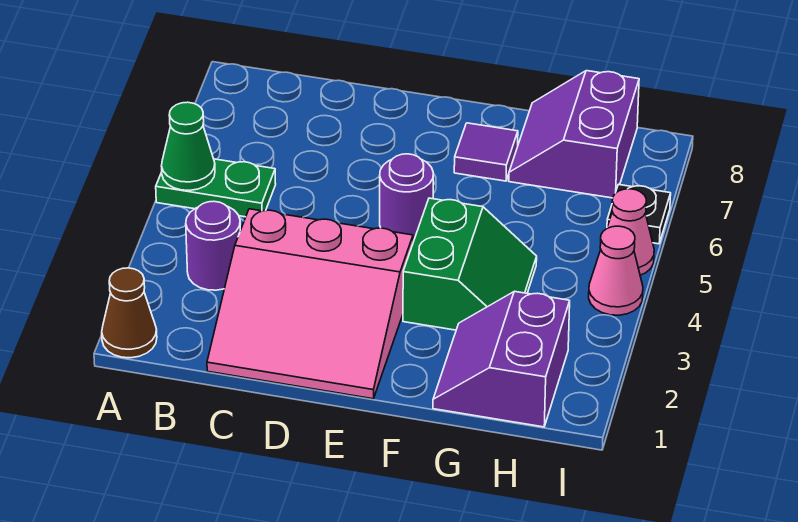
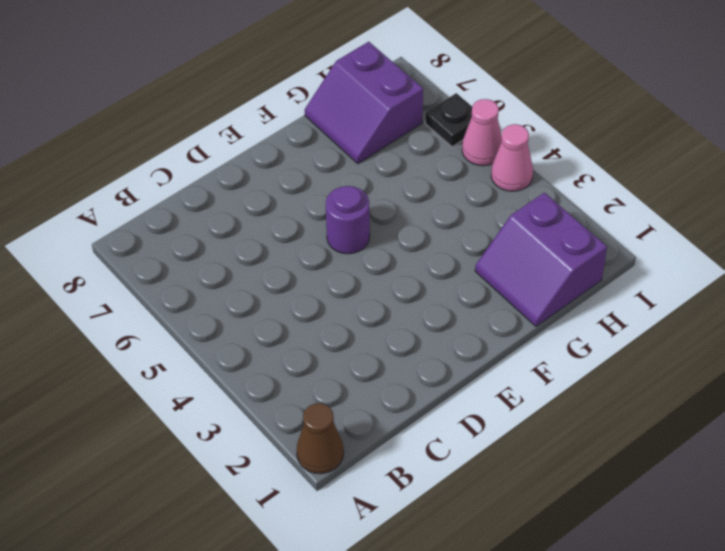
none -> green plate A5:B5 level 1
none -> purple round brick B3 level 1
none -> pink slope C1:E3 level 1 top 3

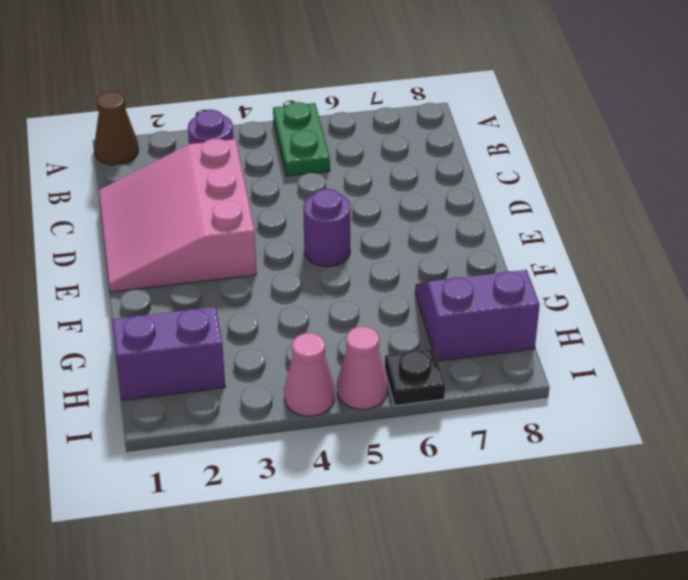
none -> green slope F3:G4 level 1 top F
none -> purple tile F7 level 1
none -> green cone A5 level 2

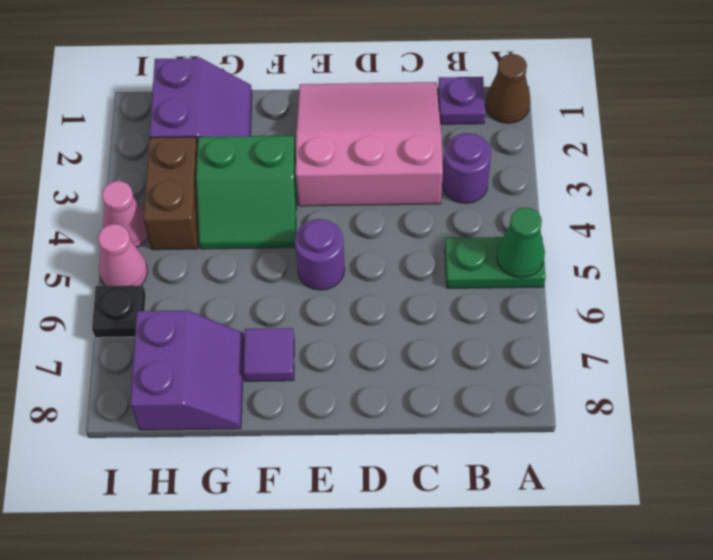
purple plate B1 level 1 -> none
green slope F3:G4 level 1 top 3 -> green slope F3:G4 level 1 top F
brown brick H3:H4 level 1 -> none

